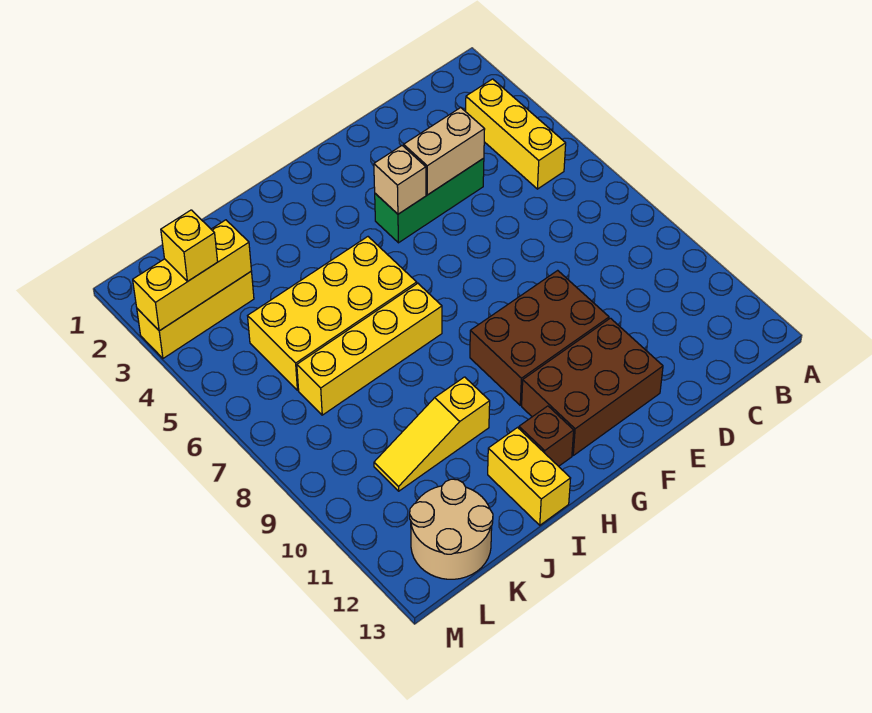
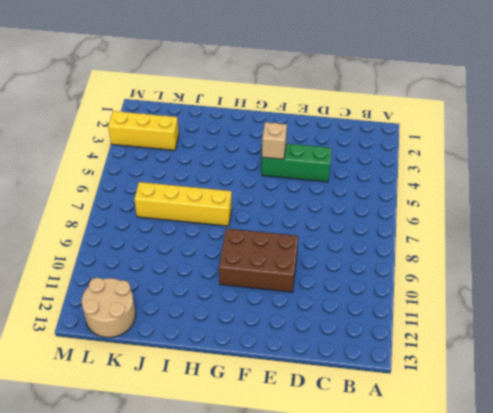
none -> yellow brick B3:B5 level 1
none -> brown brick E11:G12 level 1
none -> yellow brick H5:K6 level 1

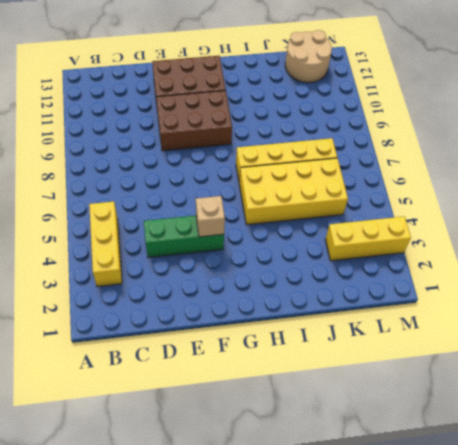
none -> brown brick H12 level 1
none -> yellow slope I10:K10 level 1 top I
none -> yellow brick I12:I13 level 1

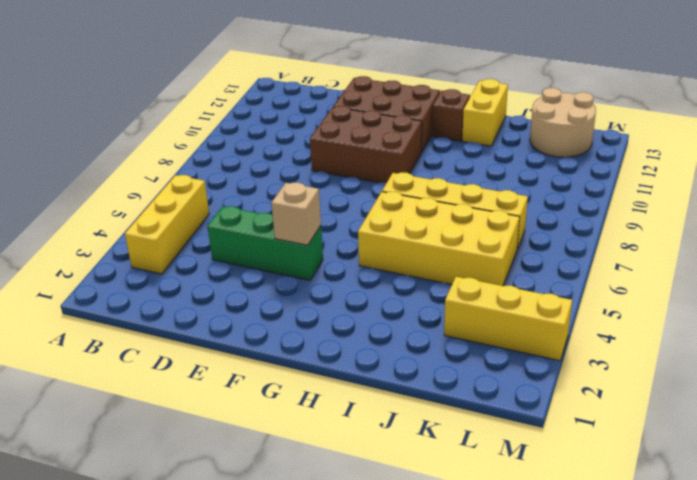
none -> yellow slope I10:K10 level 1 top I
none -> tan brick D4:E4 level 2
none -> yellow brick K3:M3 level 2

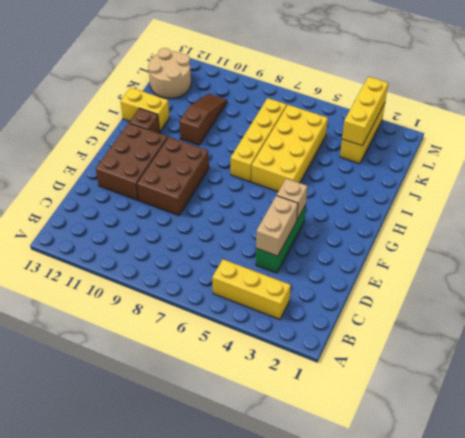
brown slope I10:K10 level 1 top I -> yellow slope I10:K10 level 1 top I
none -> yellow brick L3 level 3

